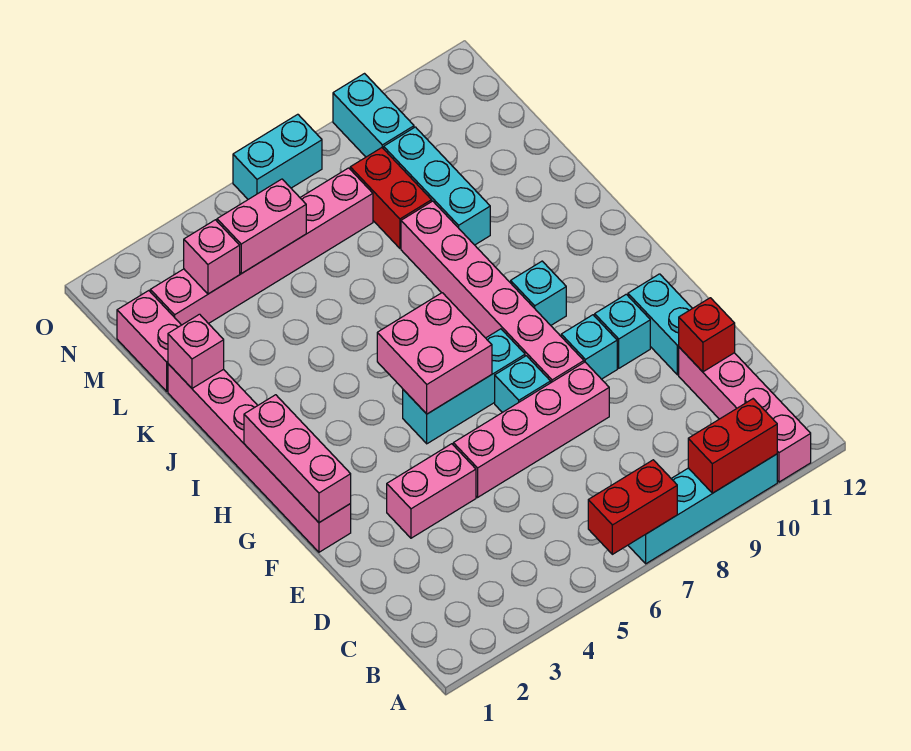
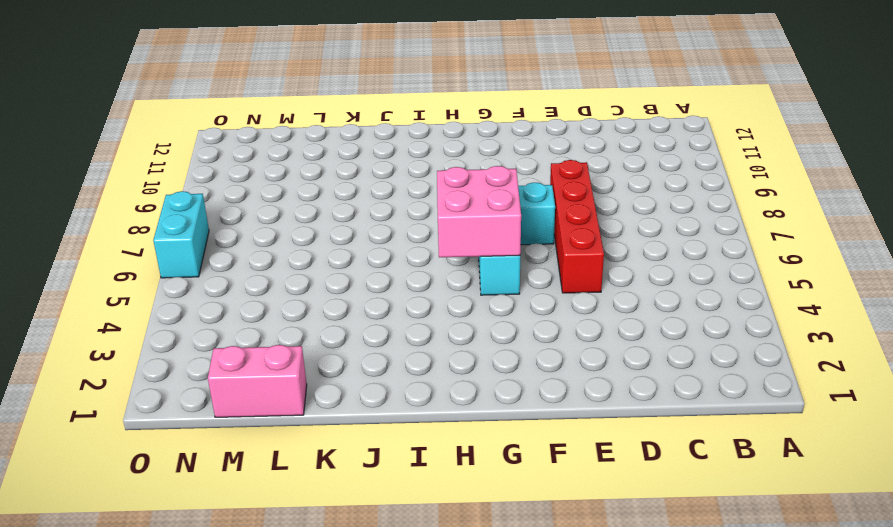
red brick E5:E8 level 1 -> pink brick E5:E8 level 1
none -> cyan brick A7:A10 level 1
none -> pink brick A11:D11 level 1
none -> pink brick E3:E4 level 1

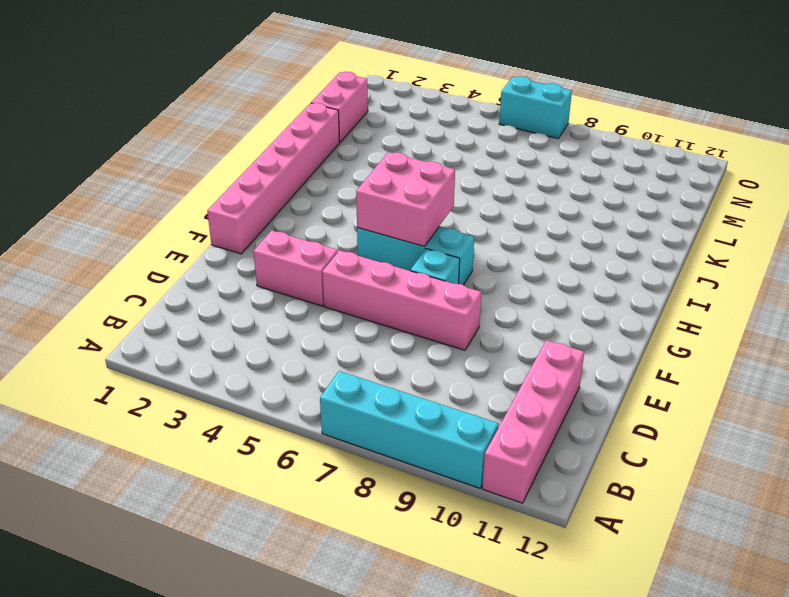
none -> cyan brick E11:F11 level 1
none -> pink brick F8:K8 level 1
none -> cyan brick F9 level 1

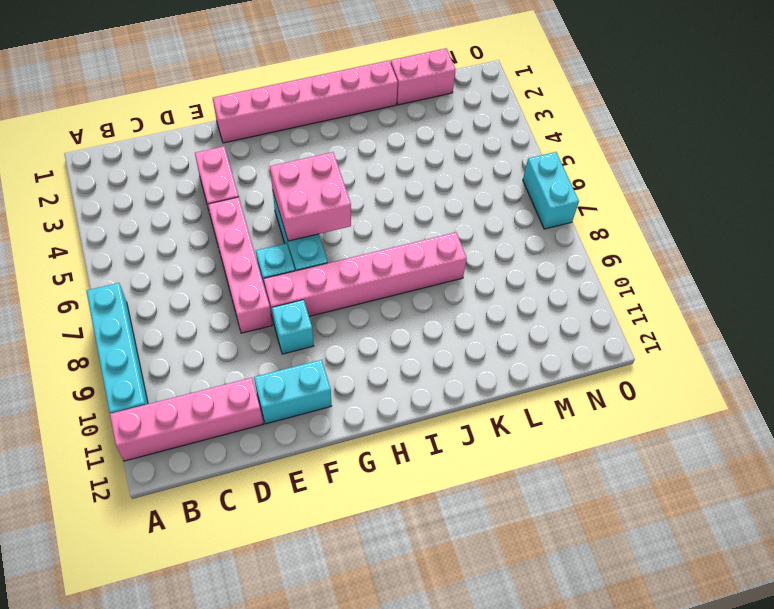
none -> cyan brick F10 level 1
none -> cyan brick H9 level 1
none -> cyan brick K9:M9 level 1

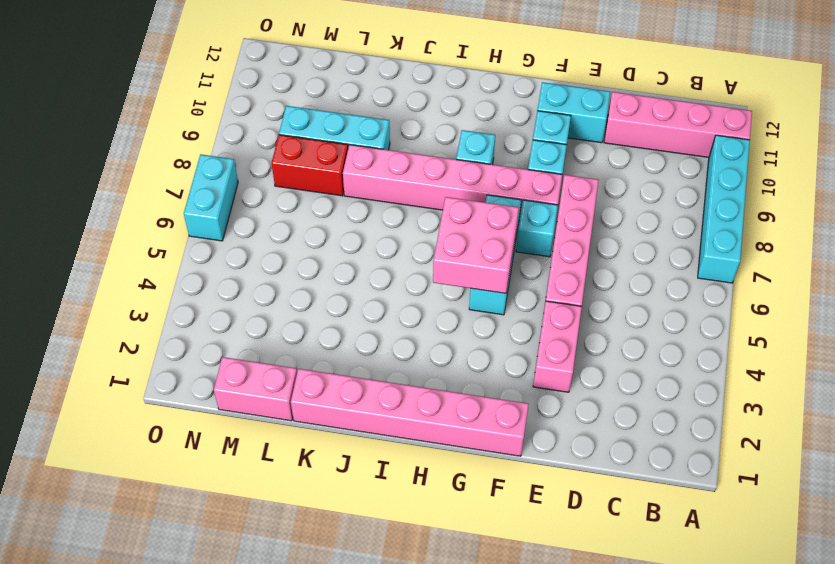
none -> pink brick M2:M7 level 1
none -> cyan brick N9:O9 level 1
none -> red brick A6:A7 level 2

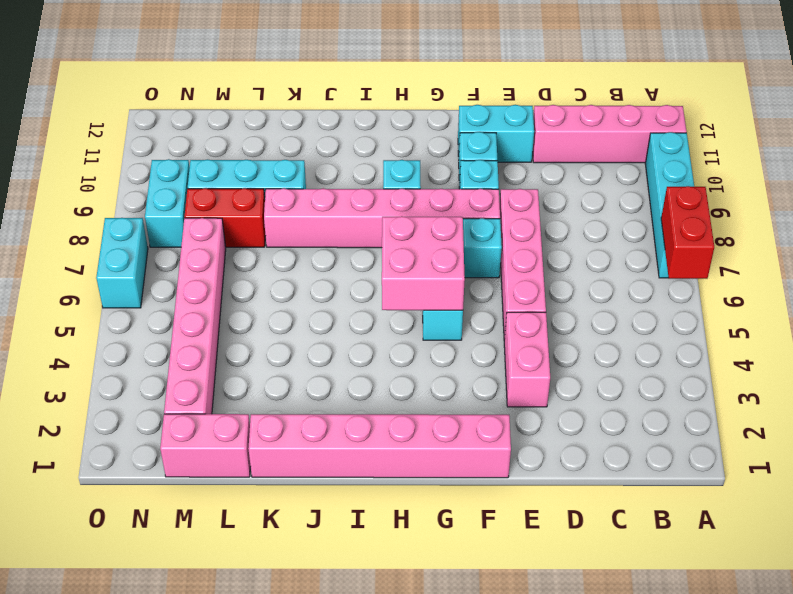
cyan brick N8:N9 level 1 -> cyan brick N9:O9 level 1
none -> red brick A9:A10 level 2
none -> red brick D11 level 2
none -> pink brick F1:H1 level 2

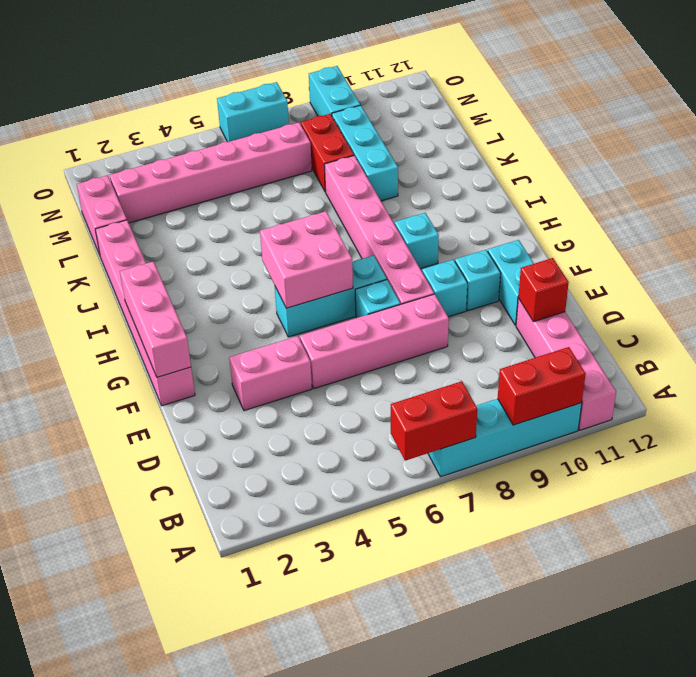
none -> pink brick K1 level 2
none -> pink brick M3 level 2
none -> pink brick M4:M5 level 2

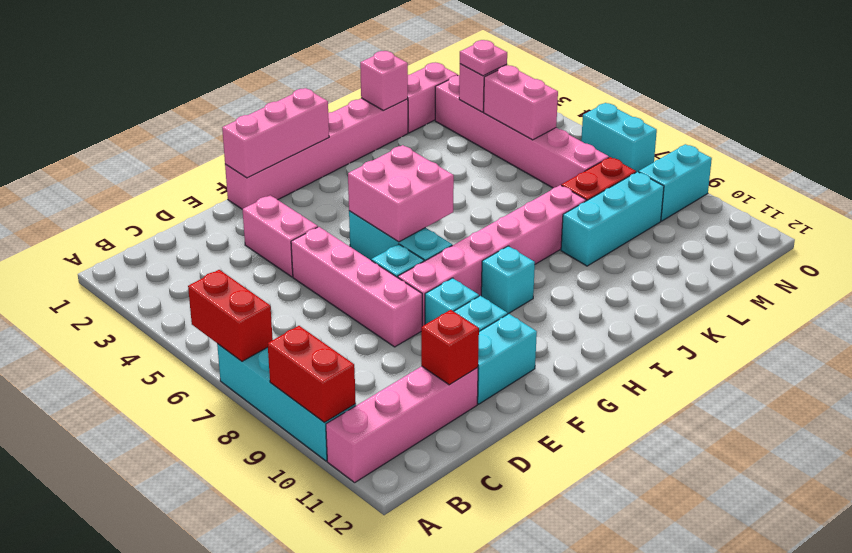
pink plate M3 level 3 -> none

